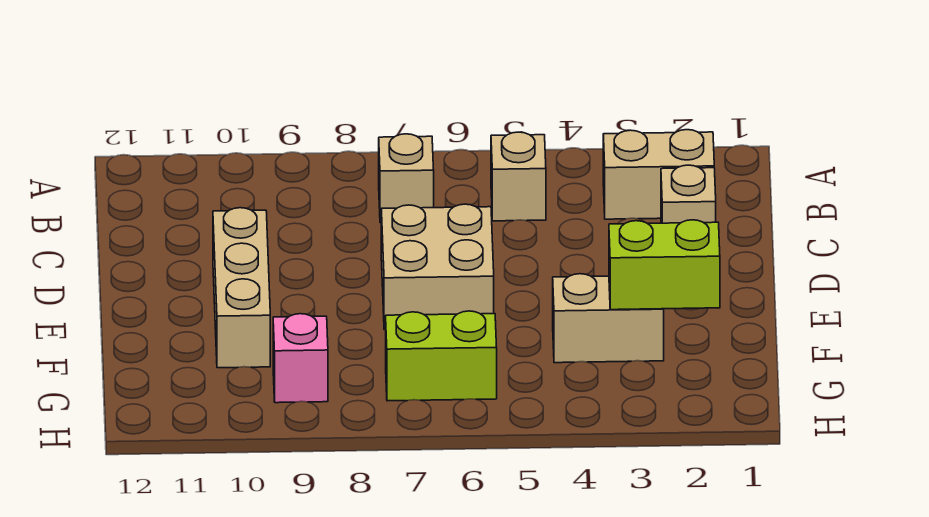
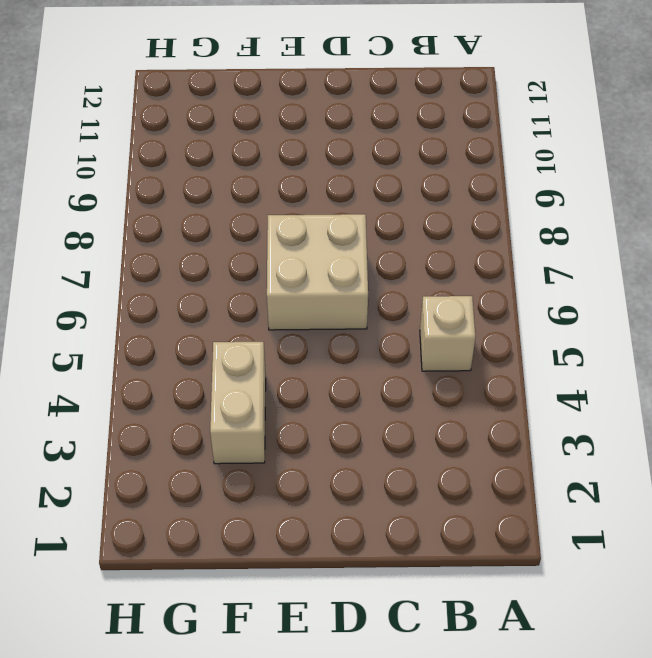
none -> tan brick B2:B3 level 1
none -> tan brick B7 level 1

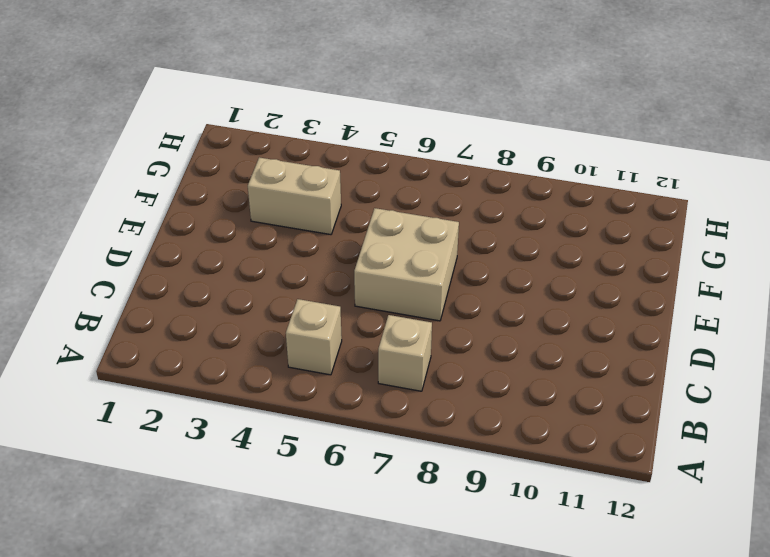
none -> tan brick B2:B3 level 1
none -> tan brick C2 level 1

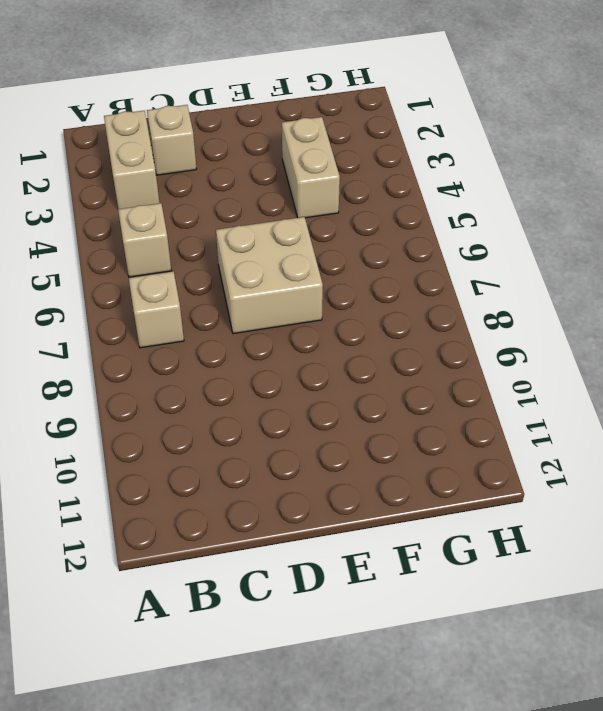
none -> tan brick D10:F10 level 1
none -> lime brick G6:G7 level 1

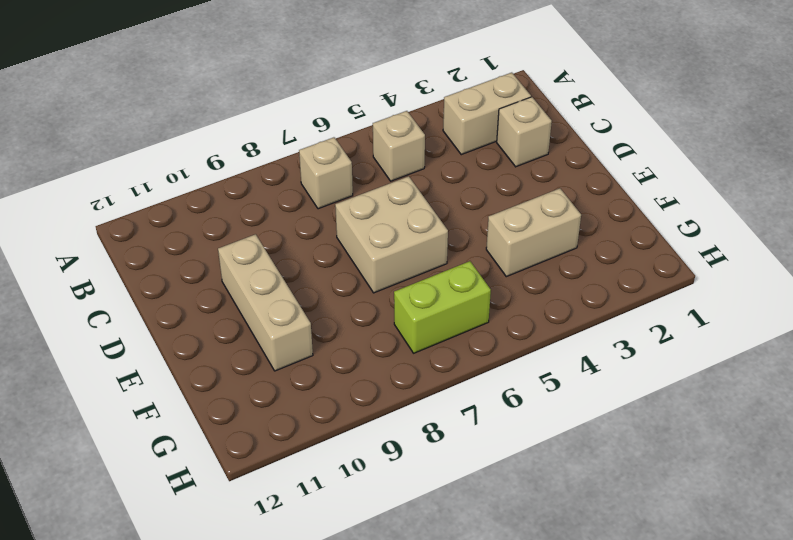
none -> pink brick G9 level 1
none -> lime brick F2:F3 level 2

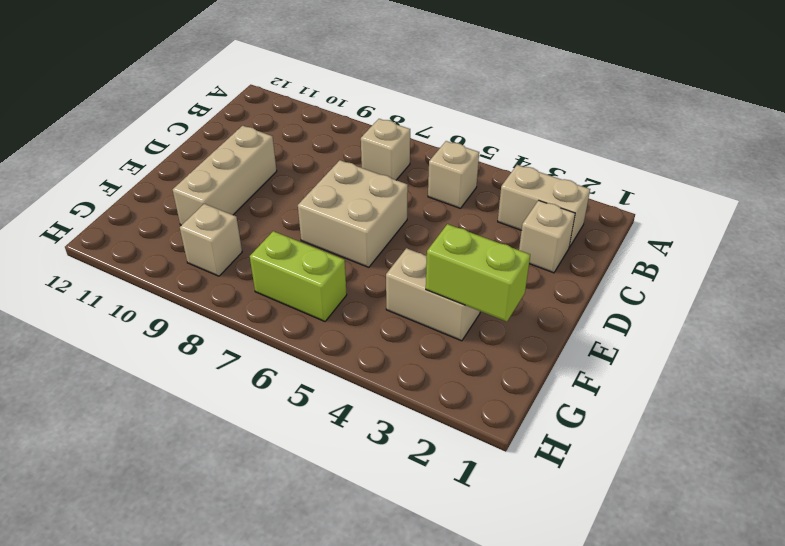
tan brick G9 level 1 -> pink brick G9 level 1

